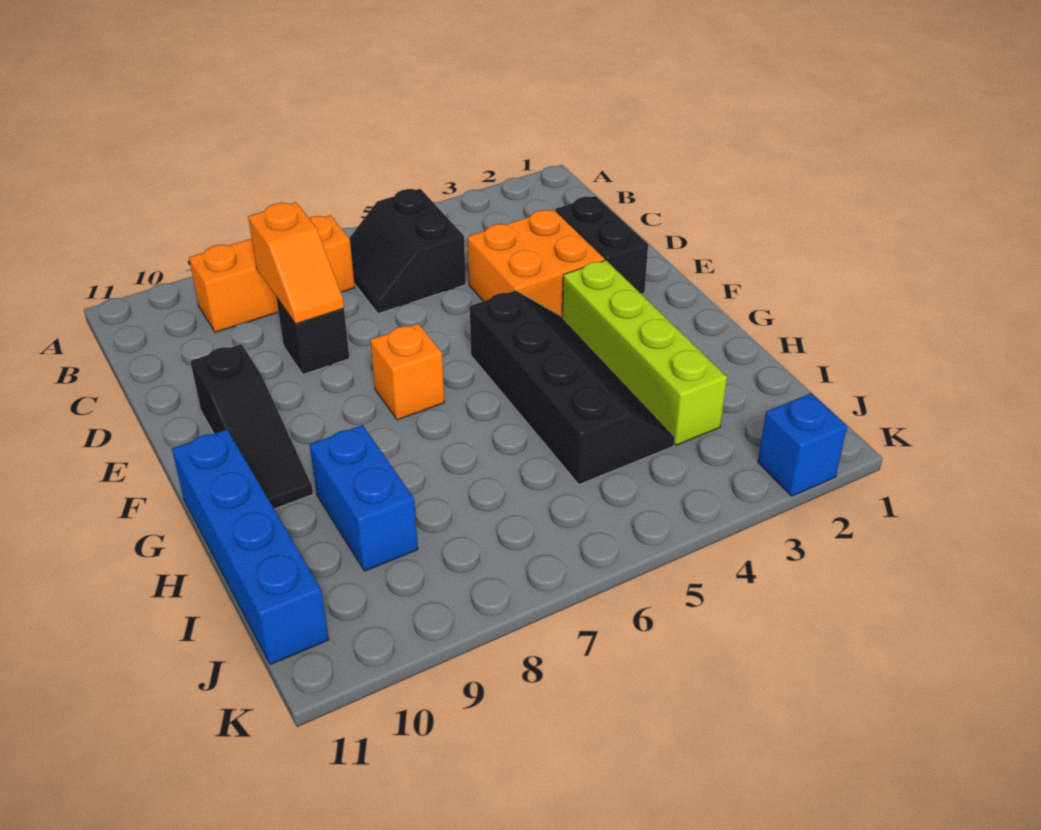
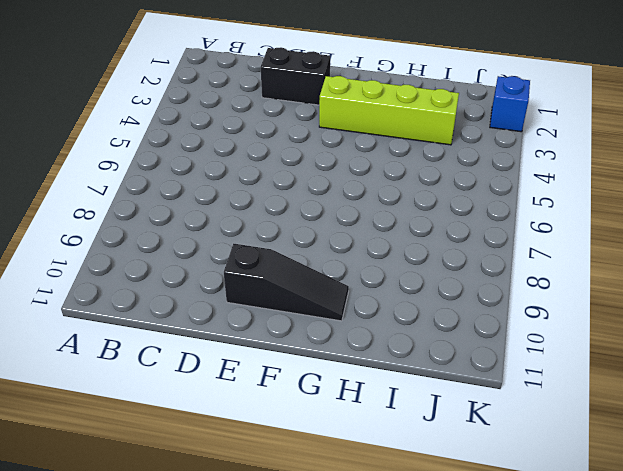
none -> black slope B5:C6 level 1 top 5
none -> orange brick B7:B9 level 1
none -> orange brick D3:E4 level 1

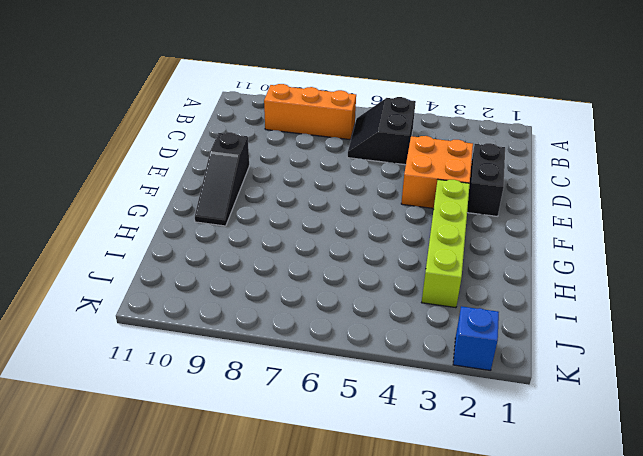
none -> black brick D8 level 1
none -> black slope F4:I5 level 1 top 5
none -> orange brick F7 level 1

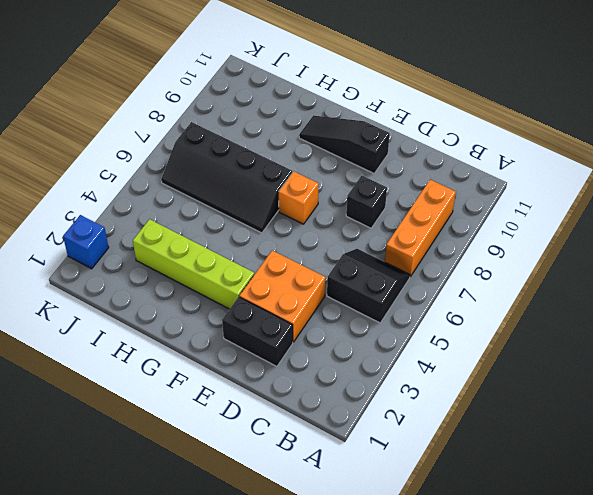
black slope G6:J7 level 1 top 7 -> black slope F4:I5 level 1 top 5
none -> blue brick G11:J11 level 1
none -> blue brick H9:I9 level 1
none -> orange slope C8:D8 level 2 top C

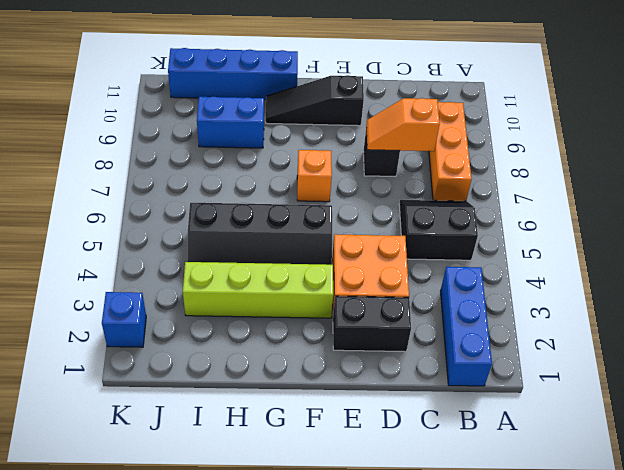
blue brick B1:B3 level 1 -> none

